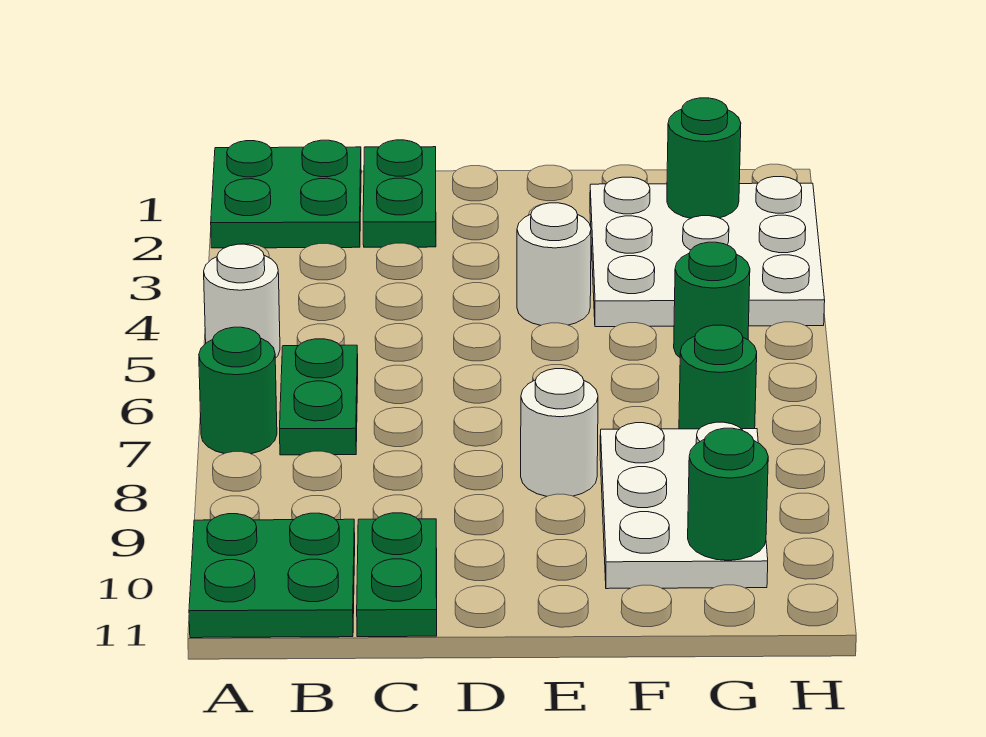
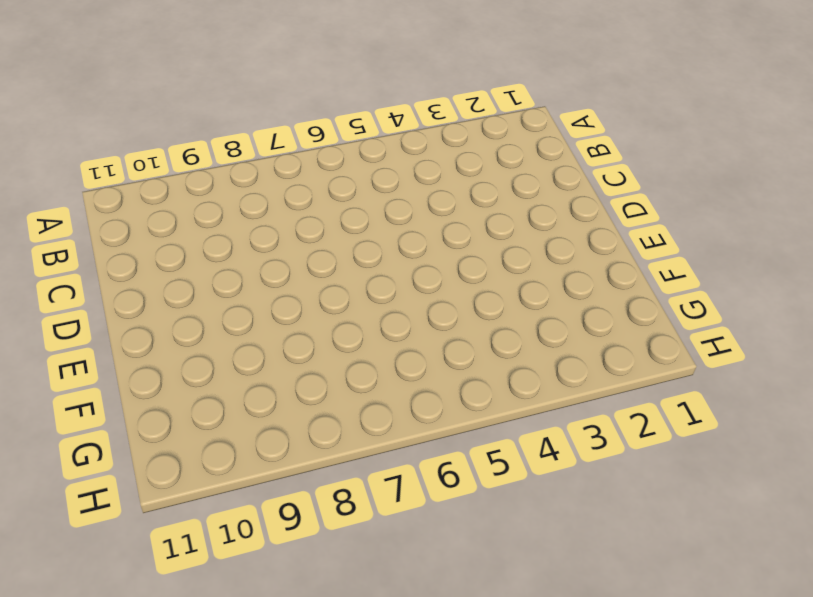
none -> green plate A1:B2 level 1
none -> white round brick A5 level 1
none -> green round brick A7 level 1

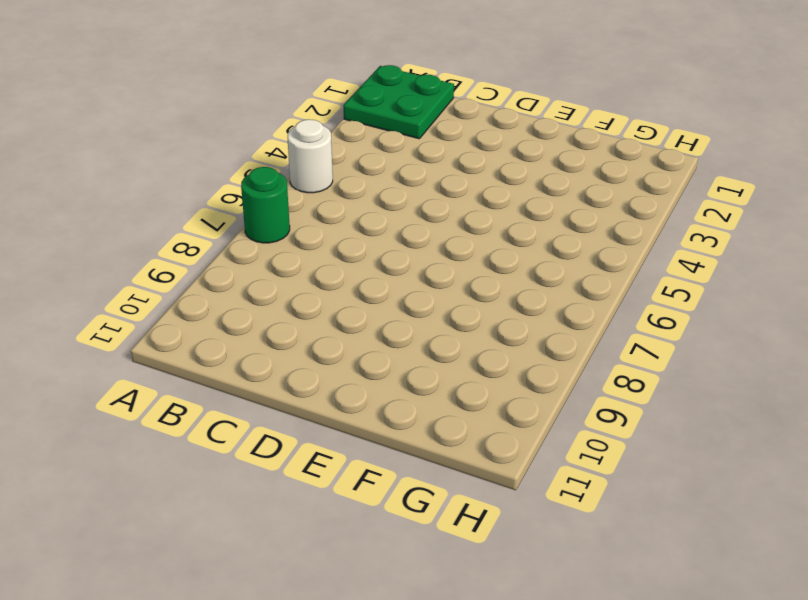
none -> green plate A10:B11 level 1
none -> green plate B6:B7 level 1
none -> green plate C1:C2 level 1

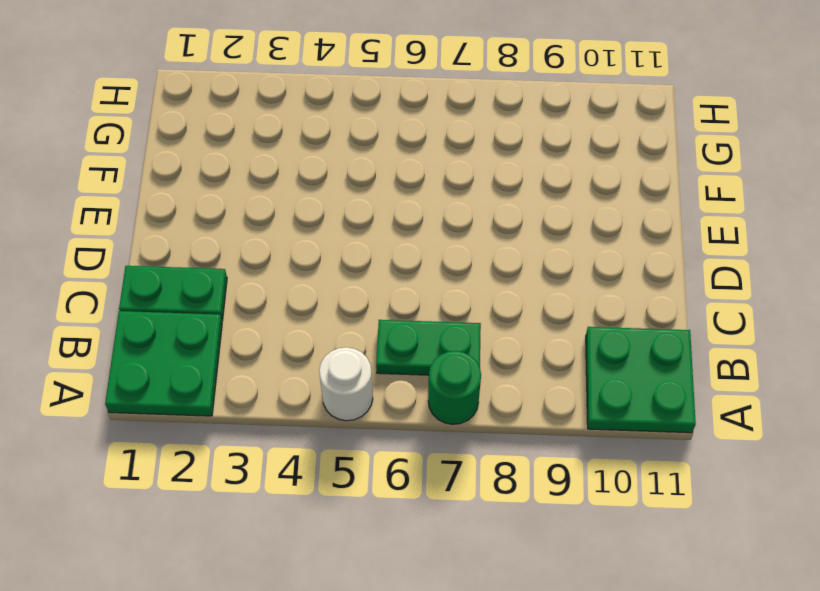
none -> green plate C10:C11 level 1
none -> white round brick E4 level 1
none -> white round brick E8 level 1

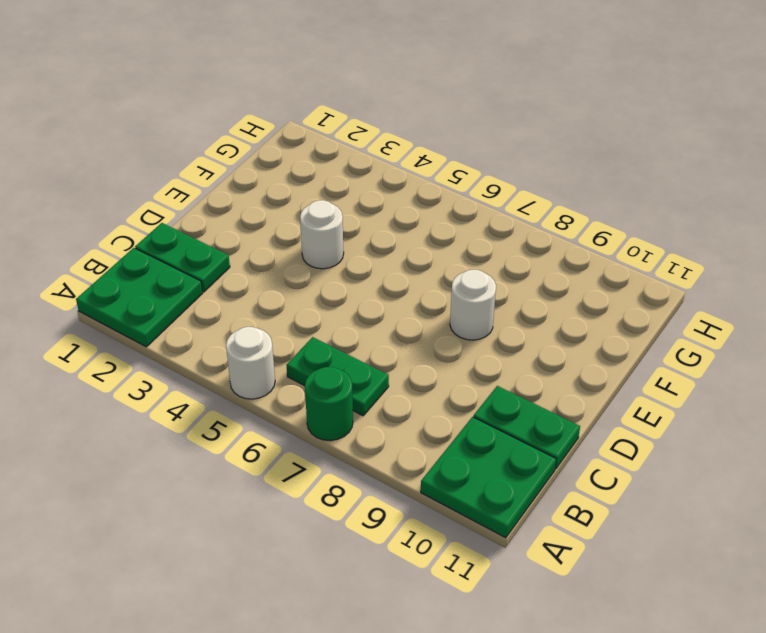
none -> white plate F2:H4 level 1
none -> white plate F8:G10 level 1
none -> green round brick G5 level 1

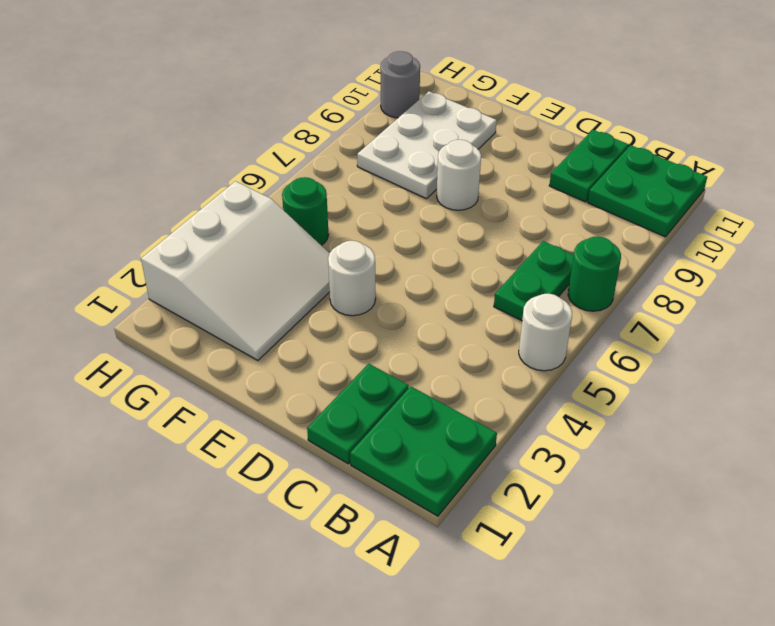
white slope F2:H4 level 1 top H -> white plate F2:H4 level 1
grey round brick H10 level 1 -> none
none -> green round brick G7 level 1
none -> green round brick G2 level 2
none -> green round brick G10 level 2

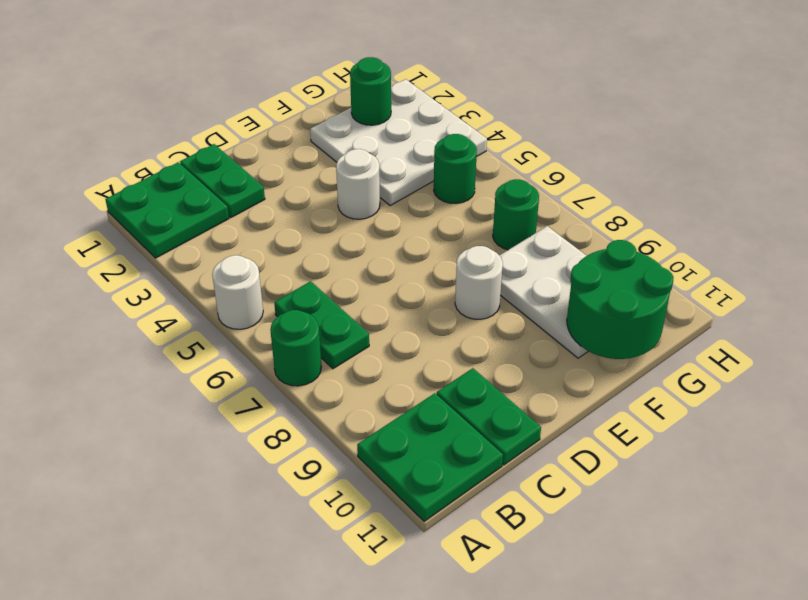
green round brick F10:G11 level 2 -> green round brick G10 level 2

